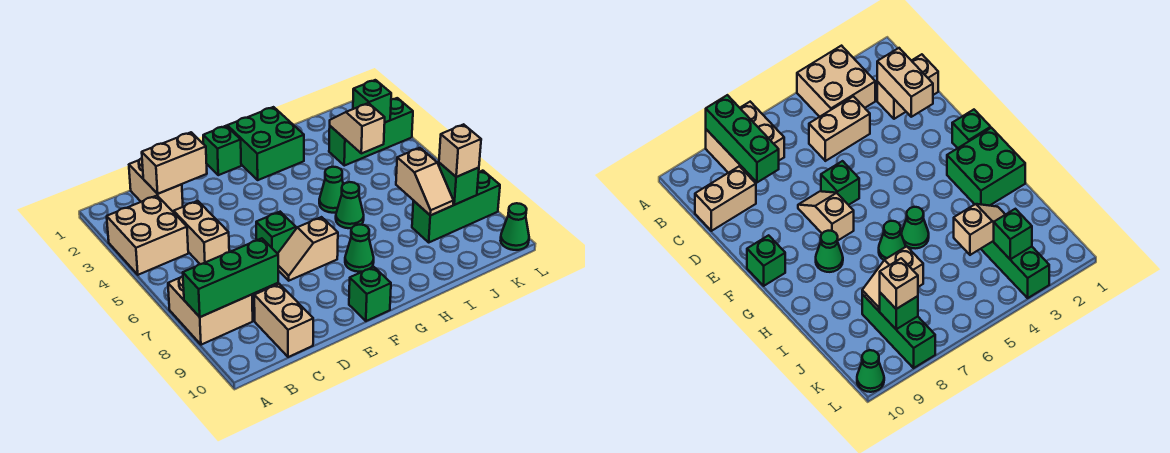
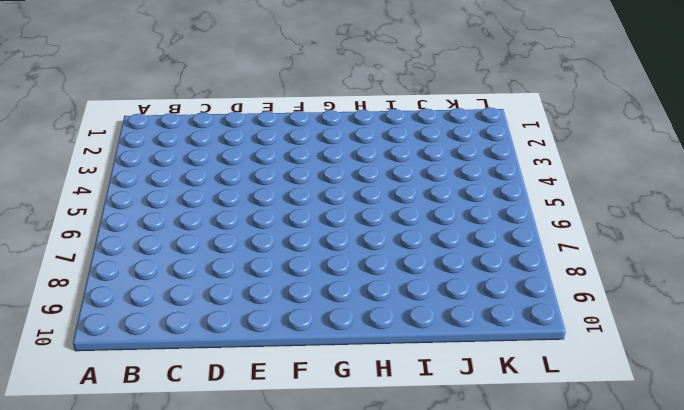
none -> tan brick A3:B4 level 1
none -> tan brick A7:B8 level 1
none -> tan brick C1:C2 level 1

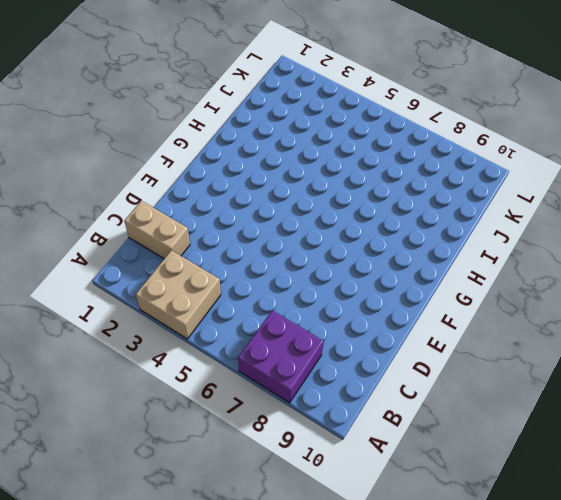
purple brick A7:B8 level 1 -> tan brick A7:B8 level 1
none -> tan brick C4:C5 level 1
none -> tan brick C9:C10 level 1
none -> green brick E6 level 1

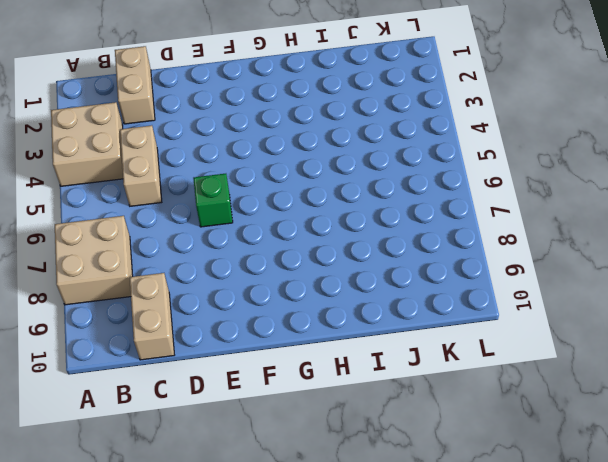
none -> tan slope E7:F7 level 1 top F
none -> green brick F1 level 1
none -> green brick F10 level 1

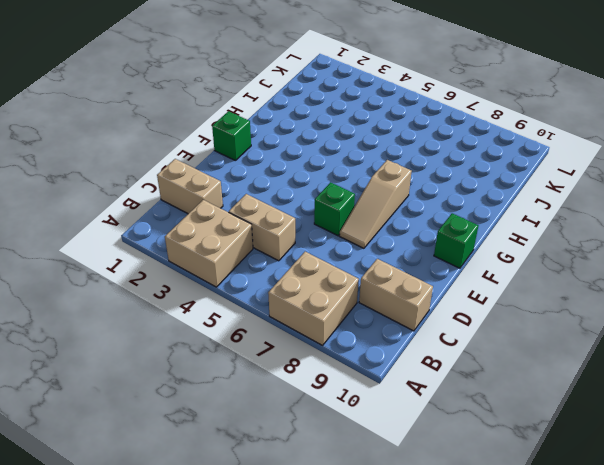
tan slope E7:G7 level 1 top G -> tan slope E7:F7 level 1 top F
none -> green brick G1:H2 level 1
none -> green cone G8 level 1
none -> green cone H5 level 1

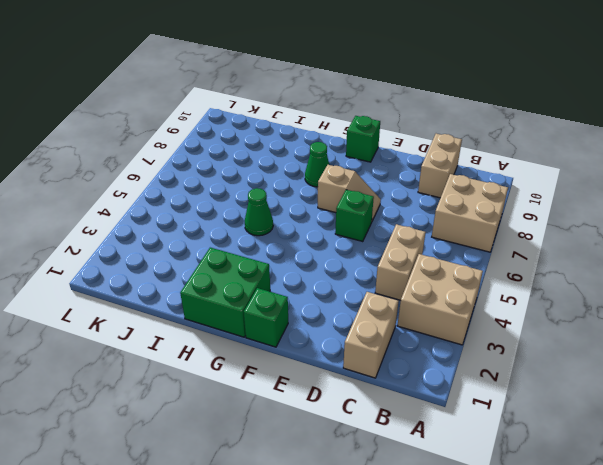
none -> green cone H6 level 1
none -> green brick J3:L3 level 1
none -> green brick J8:L8 level 1

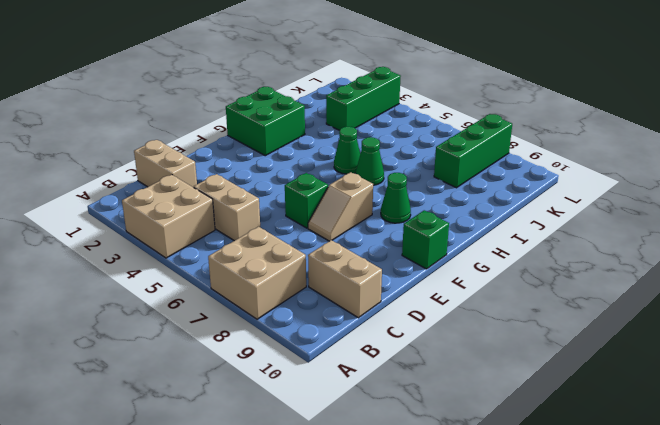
none -> green brick F1 level 1
none -> green cone L10 level 1
none -> green brick A8:C8 level 2

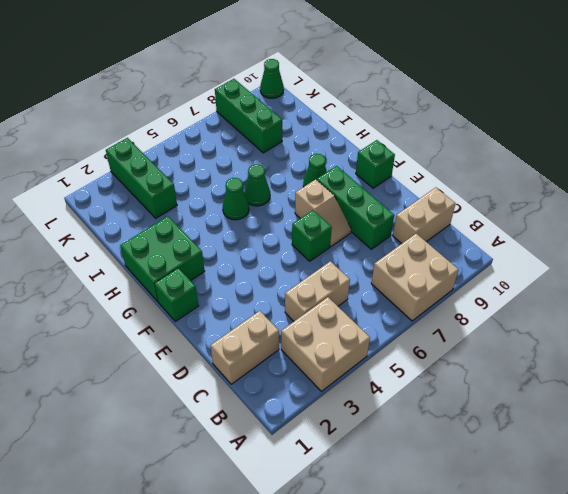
green brick D8:F8 level 1 -> green brick A8:C8 level 2
none -> tan brick C2:D2 level 2
none -> tan slope J3:J4 level 2 top 4
none -> tan slope J7:J8 level 2 top 7

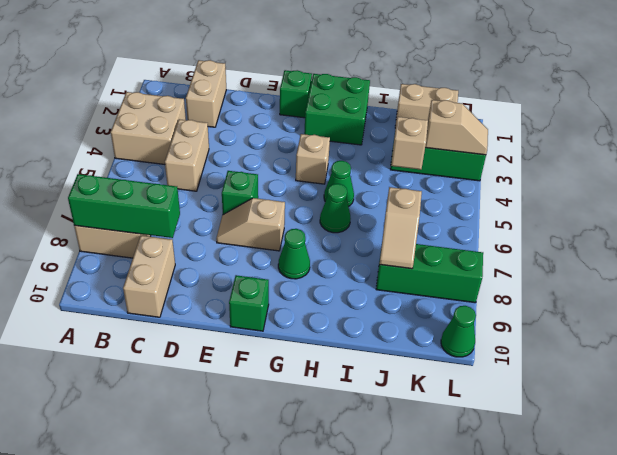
tan brick G4 level 1 -> tan brick K8 level 3
tan brick J1:K1 level 1 -> tan brick C2:D2 level 2
tan slope K3:L3 level 2 top K -> green brick K3 level 2
none -> green brick K8 level 2

